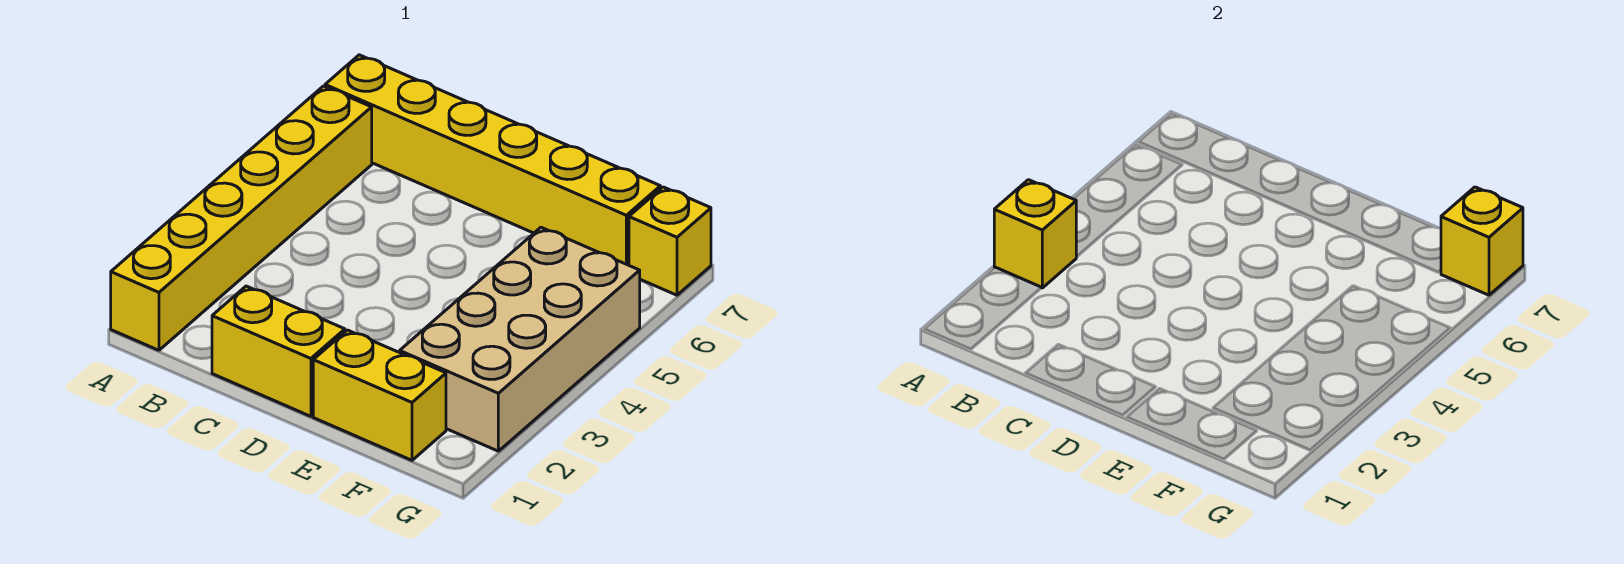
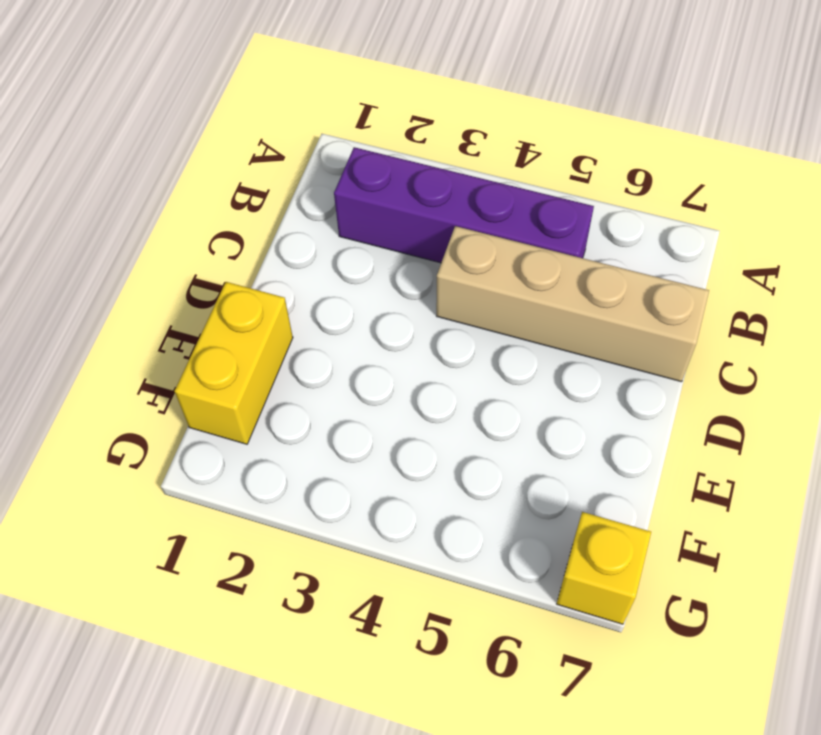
purple brick B2:B5 level 1 -> none
tan brick C4:C7 level 1 -> yellow brick A7:F7 level 1
none -> yellow brick A1:A6 level 1
none -> yellow brick C1:D1 level 1

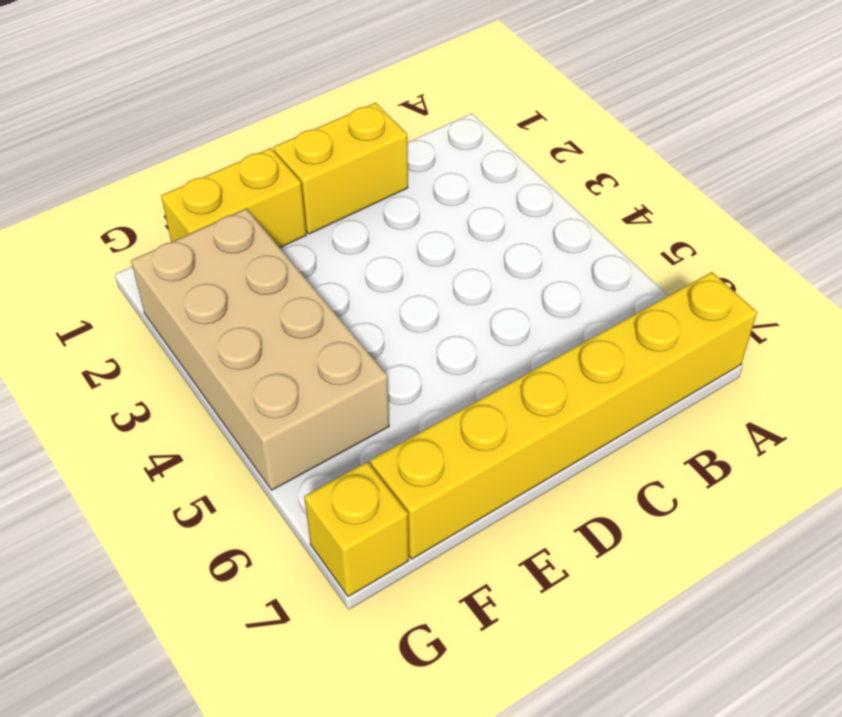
none -> yellow brick A1:A6 level 1
none -> yellow brick A3 level 2

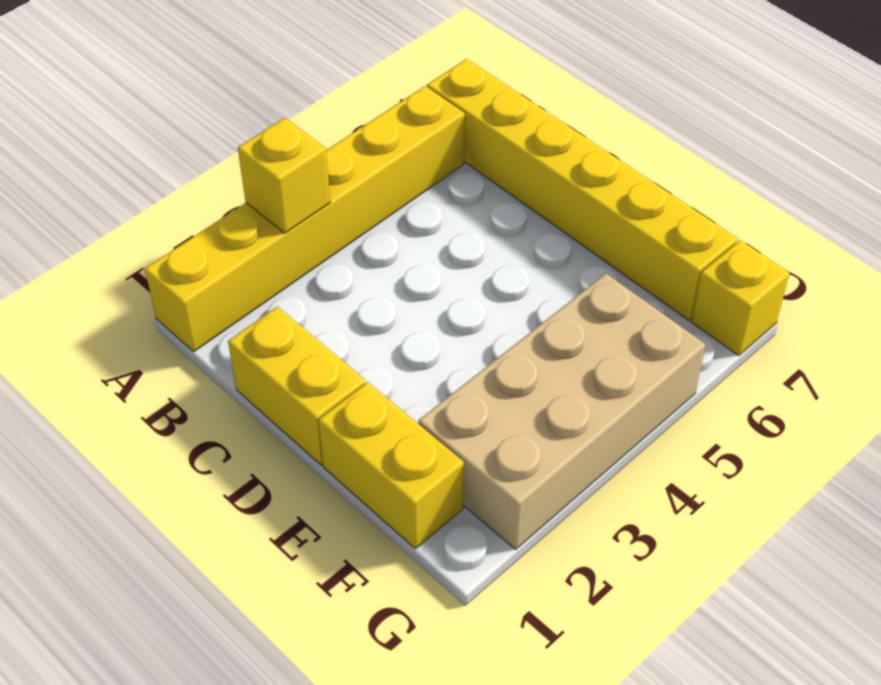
none -> yellow brick G7 level 2

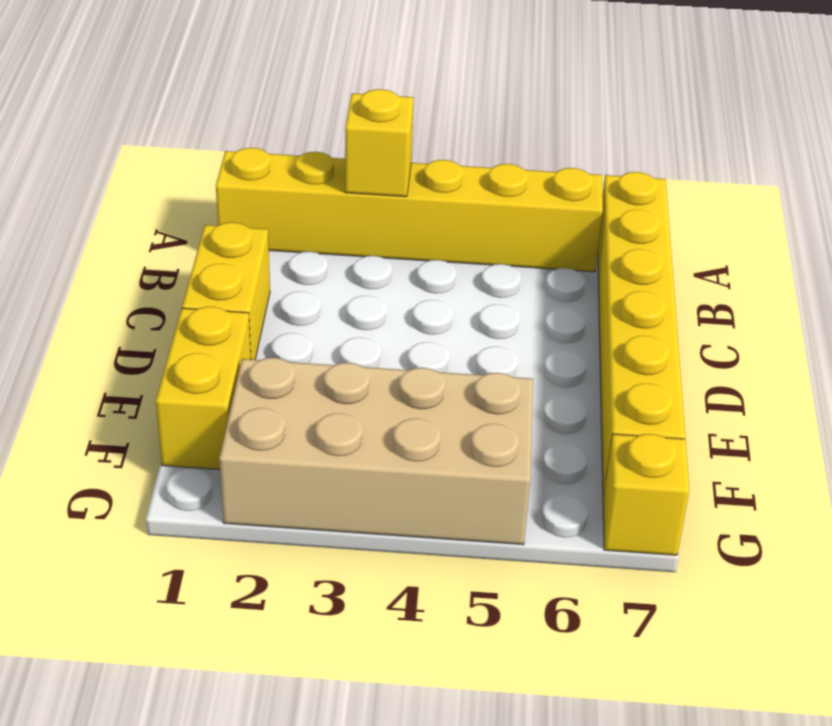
none -> yellow brick G7 level 2

